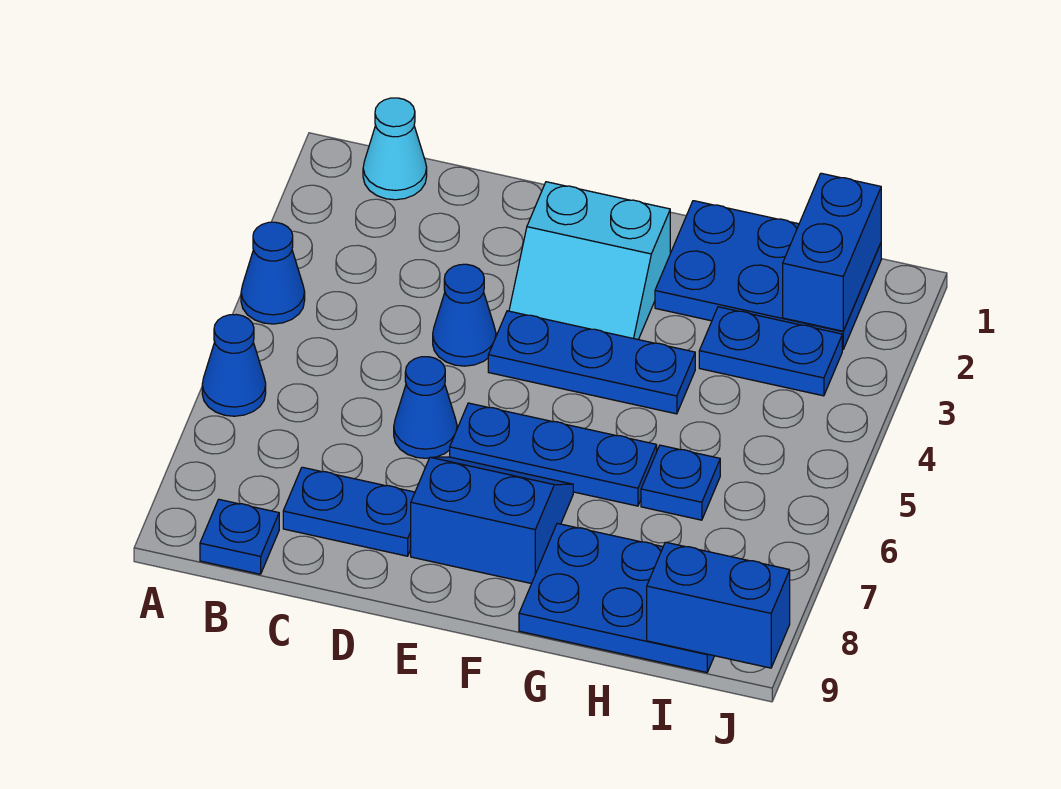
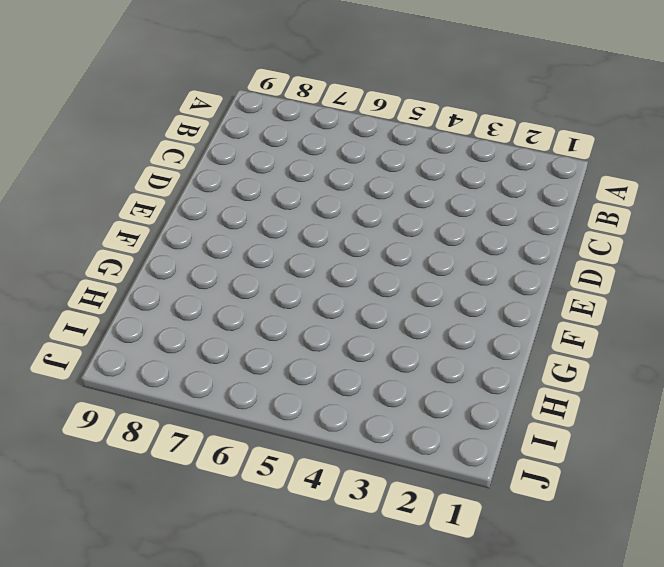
none -> blue cone A4 level 1
none -> blue cone A6 level 1
none -> cyan cone B1 level 1

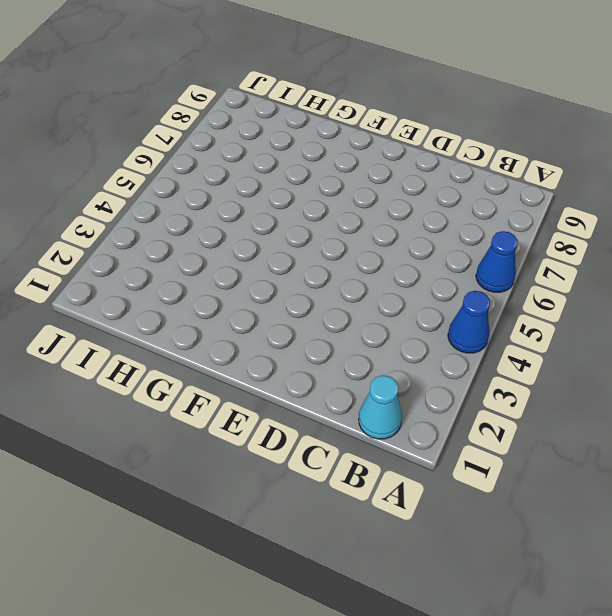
none -> blue plate B9 level 1
none -> blue plate C8:D8 level 1
none -> blue cone D4 level 1

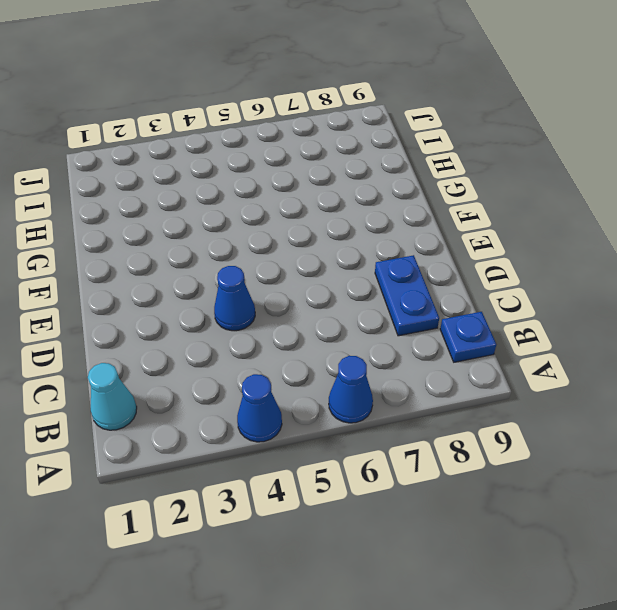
none -> blue cone D6 level 1
none -> cyan slope E2:F3 level 1 top 2
none -> blue plate E4:G4 level 1

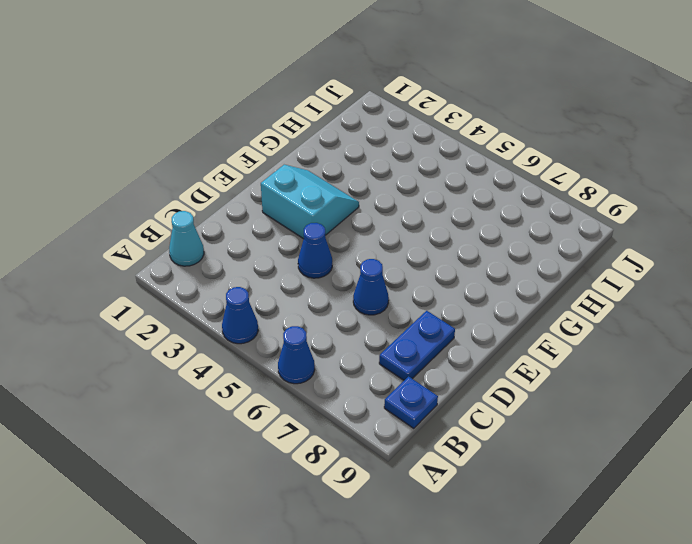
cyan slope E2:F3 level 1 top E -> cyan slope E2:F3 level 1 top 2
none -> blue plate E4:G4 level 1
none -> blue plate E6:G6 level 1
none -> blue slope E7:F8 level 1 top 8

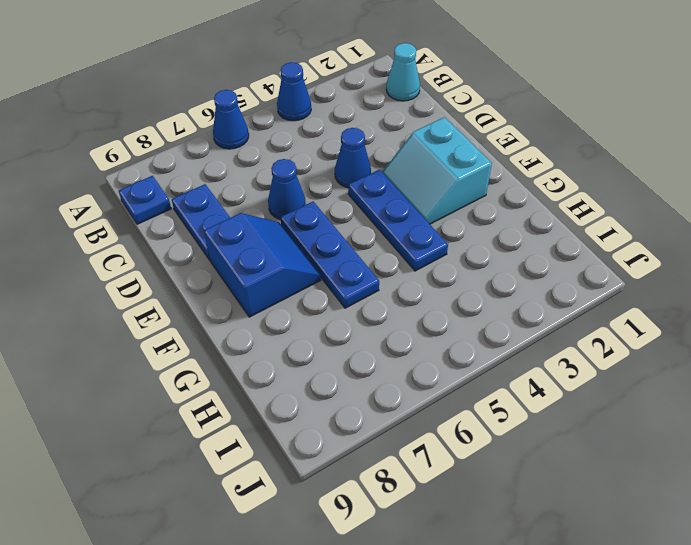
none -> blue plate G1:I2 level 1
none -> blue plate G8:I9 level 1
none -> blue plate H3:I3 level 1

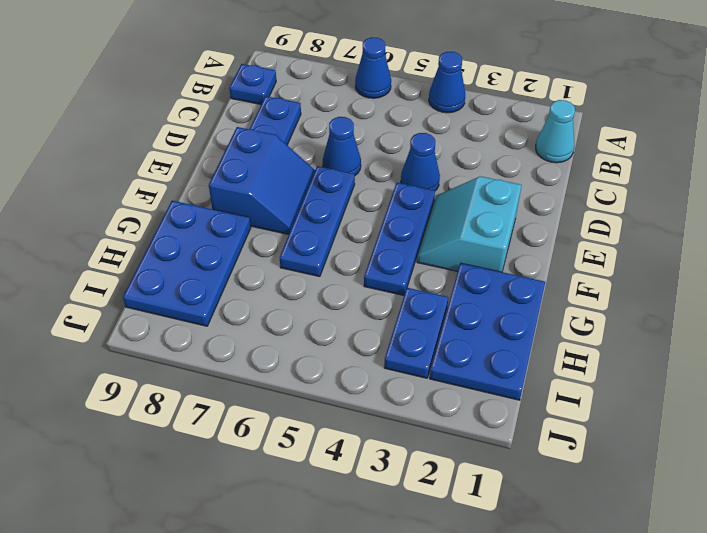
none -> blue plate H6 level 1
none -> blue brick I1:I2 level 2
none -> blue brick I9:J9 level 2

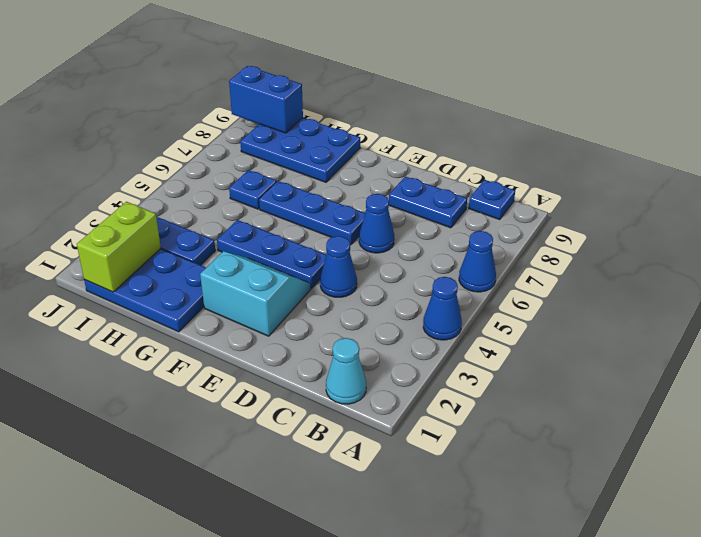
lime brick I1:I2 level 2 -> blue brick I1:I2 level 2
none -> blue slope E7:F8 level 1 top 8

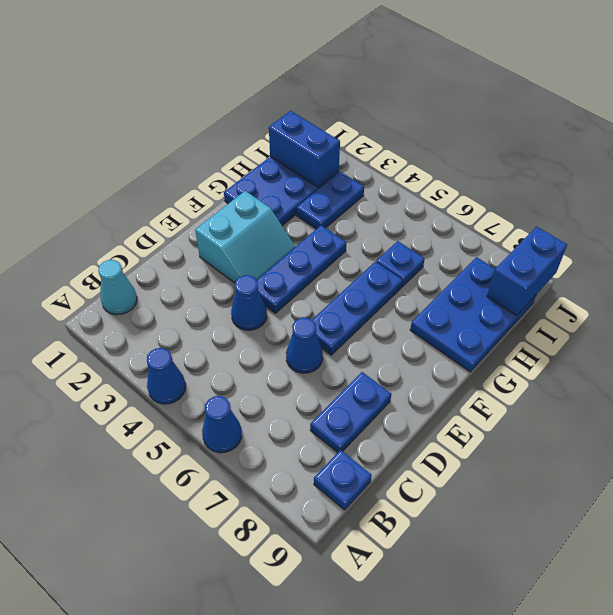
none -> blue slope E7:F8 level 1 top 8

